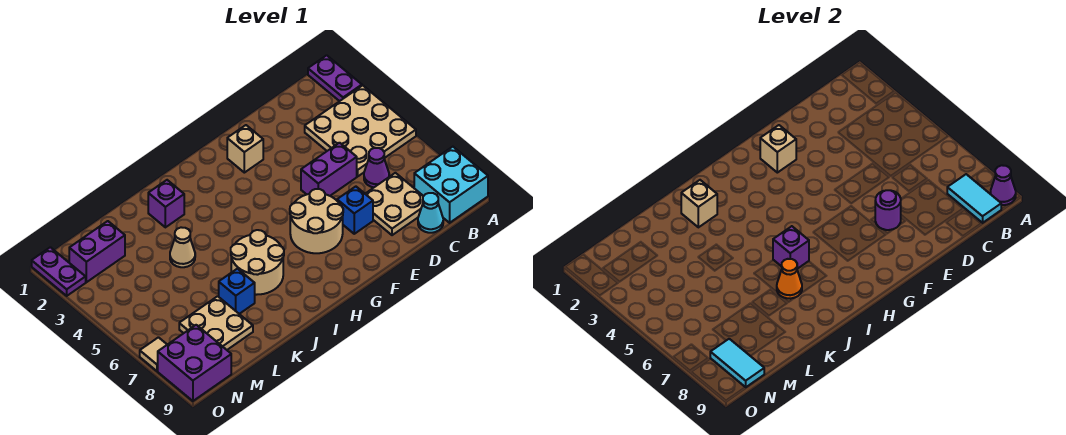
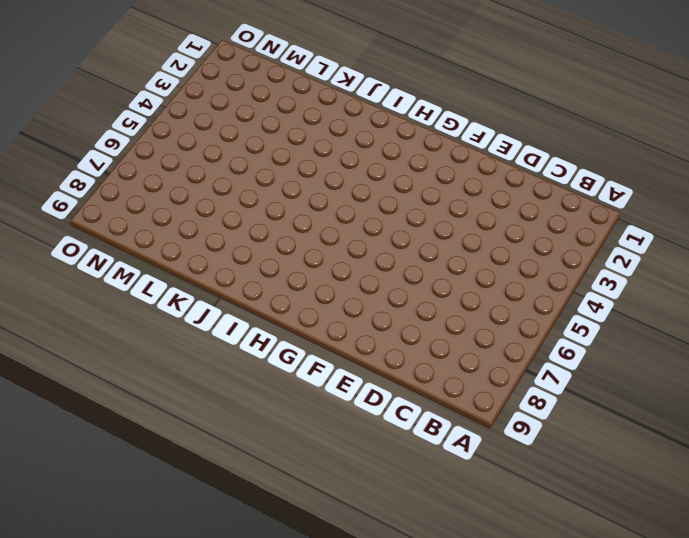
none -> purple plate A1:A2 level 1
none -> tan plate A3:C5 level 1
none -> cyan brick A8:B9 level 1

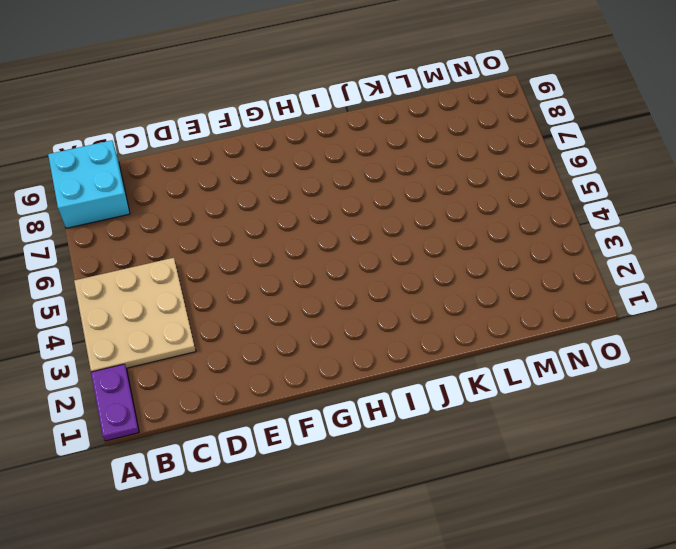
none -> purple cone C6 level 1
none -> tan plate C7:D8 level 1
none -> cyan cone C9 level 1

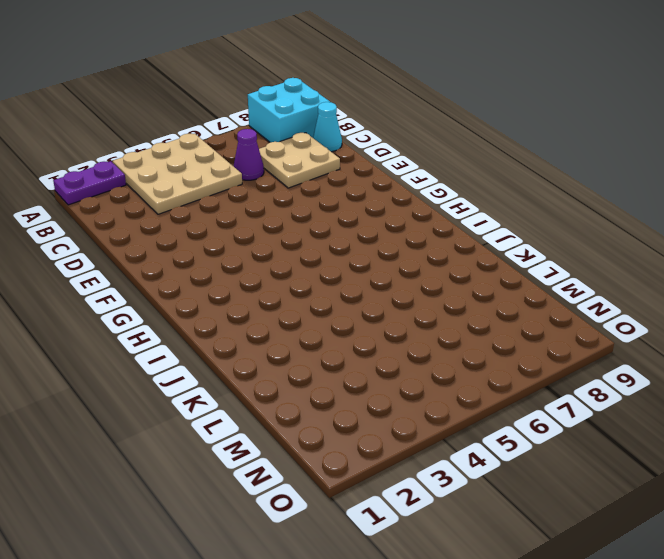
none -> purple brick D5:E5 level 1
none -> blue brick E7 level 1
none -> tan brick F2 level 1

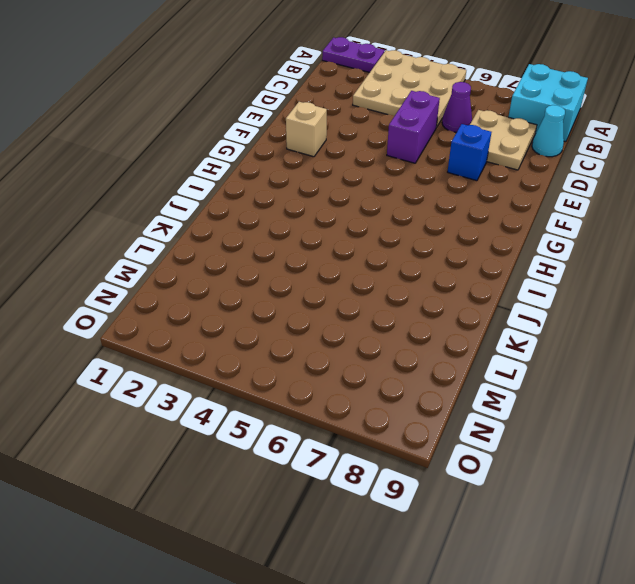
none -> tan round brick F6:G7 level 1
none -> tan round brick I6:J7 level 1
none -> purple brick J2 level 1

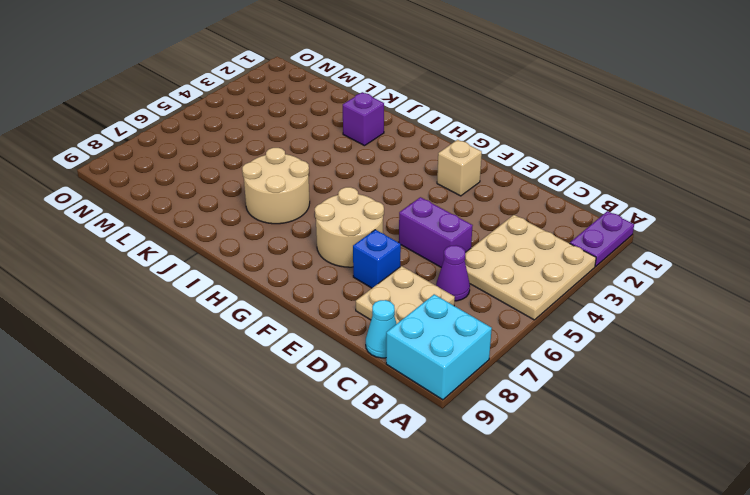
none -> tan cone K4 level 1
none -> blue brick K7 level 1
none -> tan plate L7:M8 level 1

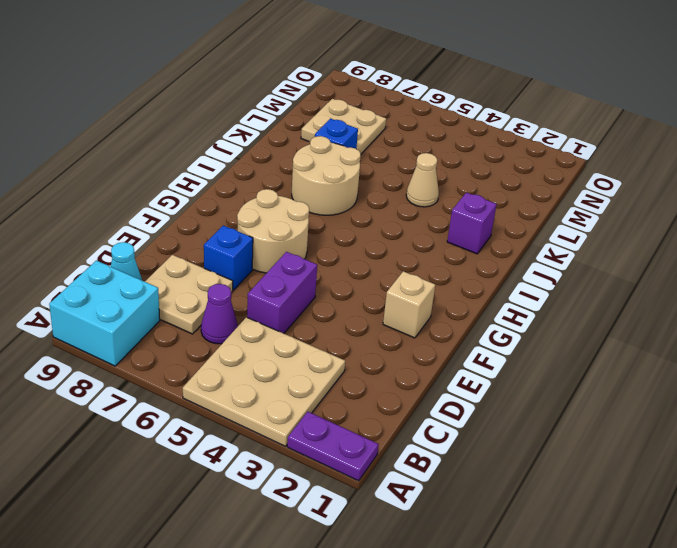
none -> purple brick M2:N2 level 1
none -> purple brick N8:O9 level 1
none -> purple plate O1:O2 level 1

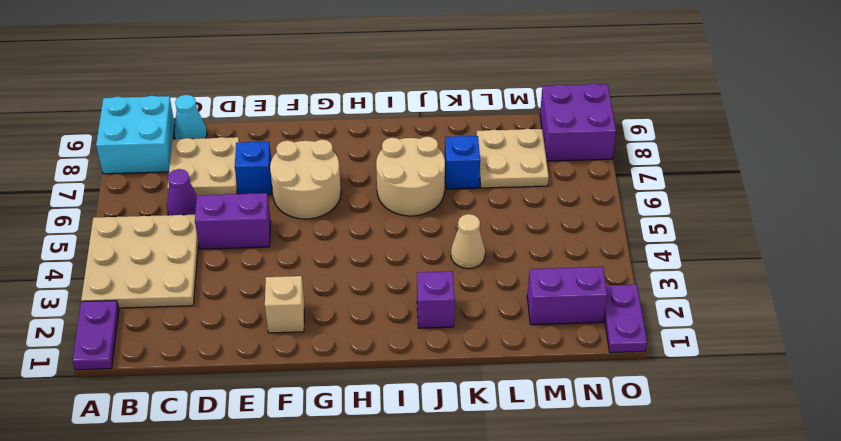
none -> tan tile O7 level 1
none -> purple cone A9 level 2
none -> cyan tile B8:B9 level 2

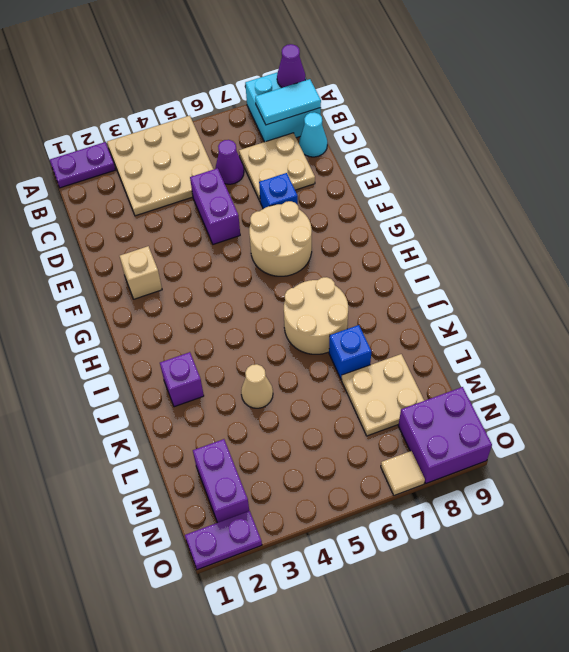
none -> purple round brick E7 level 2
none -> tan brick F2 level 2
none -> purple brick I6 level 2

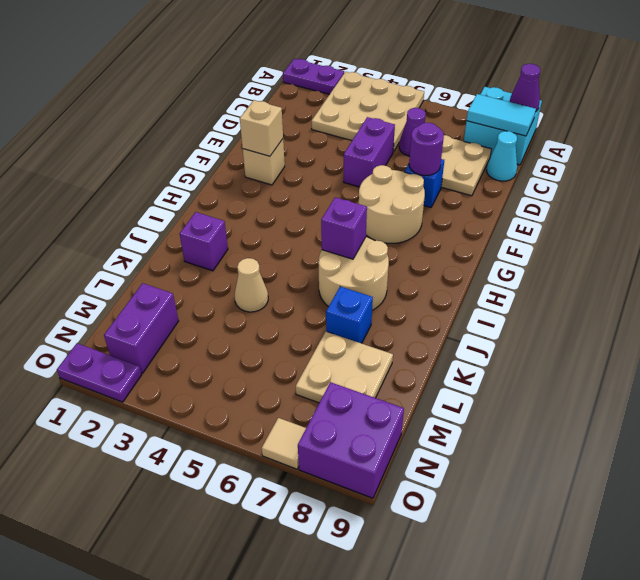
none -> tan brick J2 level 2
none -> orange cone J7 level 2
none -> cyan tile N8:N9 level 2

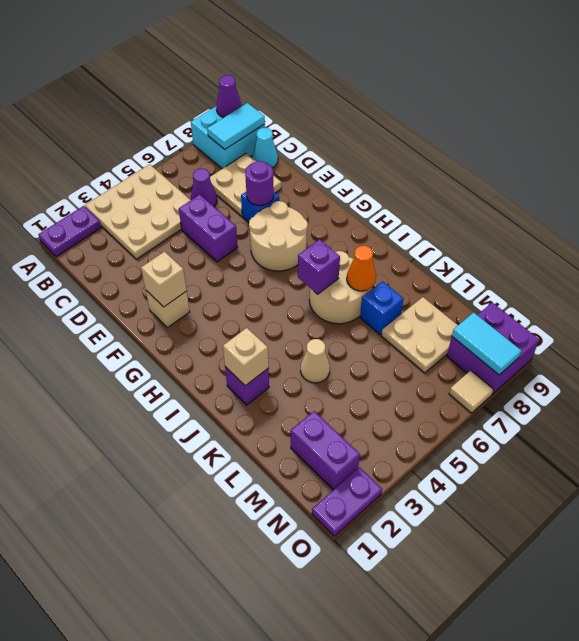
cyan tile N8:O8 level 2 -> cyan tile N8:N9 level 2

